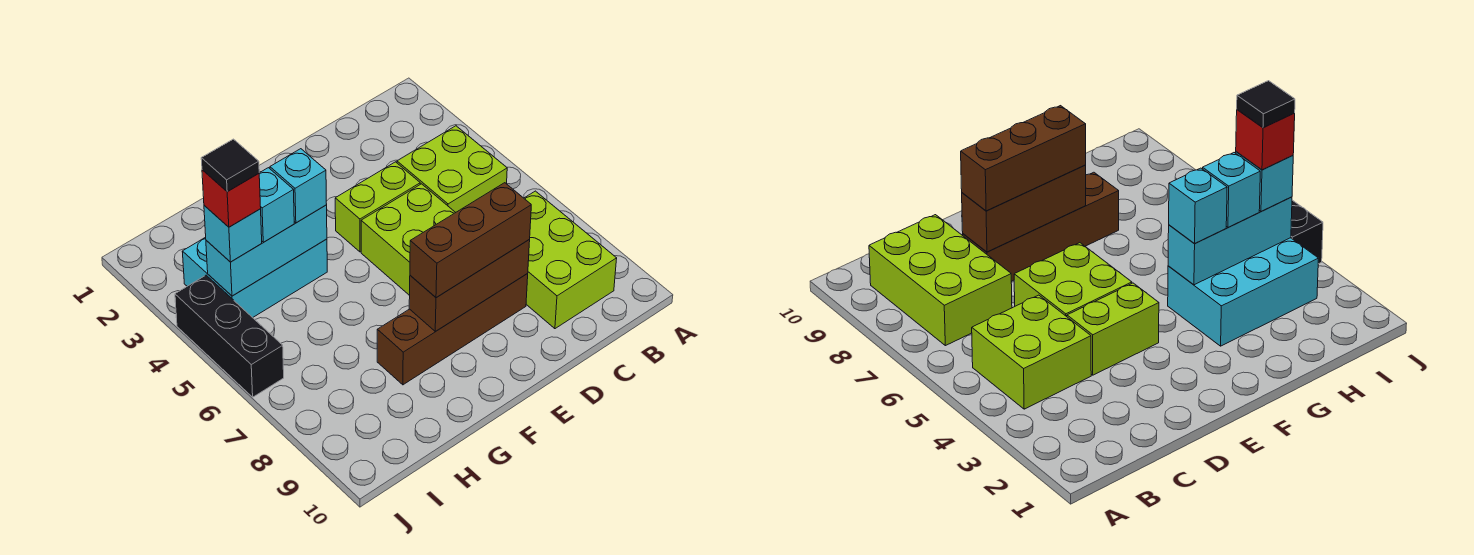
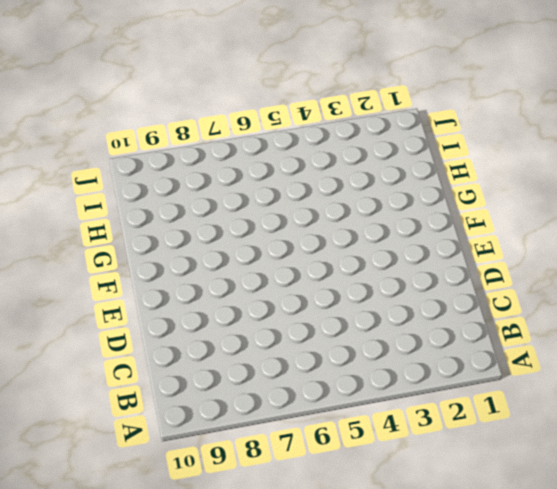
none -> lime brick B4:C5 level 1
none -> lime brick B7:C9 level 1
none -> lime brick D4:E4 level 1

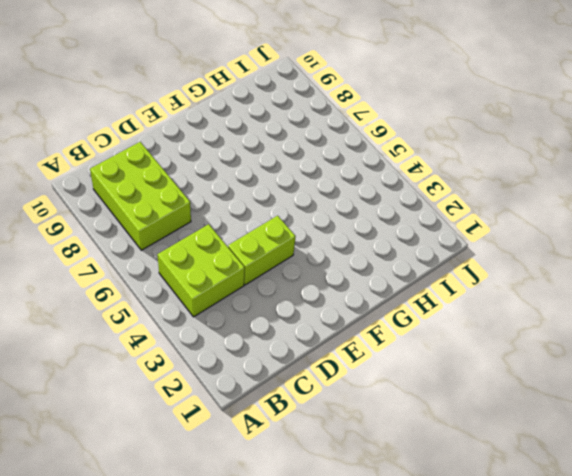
none -> lime brick D5:E6 level 1
none -> brown brick D8:G8 level 1
none -> cyan brick G3:I4 level 1

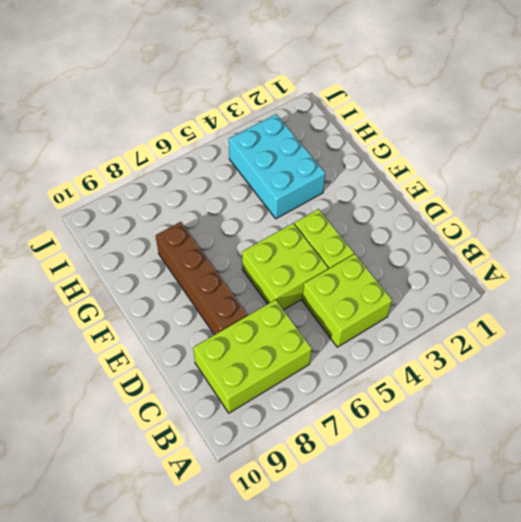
none -> black brick J4:J6 level 1
none -> brown brick D8:F8 level 2
none -> cyan brick G4:I4 level 2

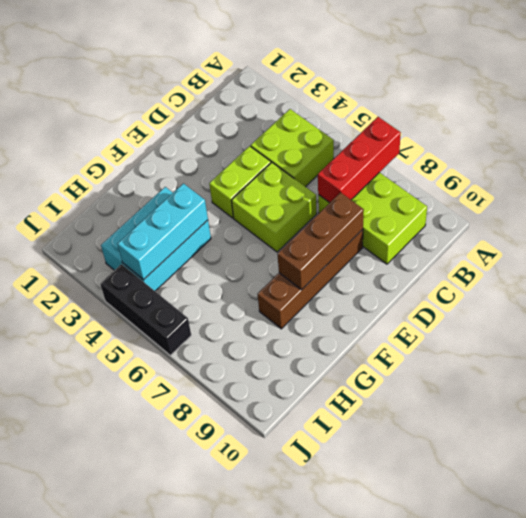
red brick A7:C7 level 2 -> none
none -> brown brick D8:F8 level 3
none -> cyan brick G4 level 3
none -> cyan brick H4 level 3

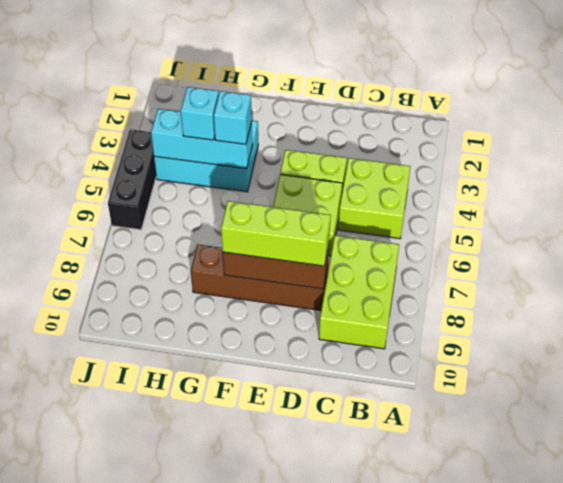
lime brick D8:F8 level 3 -> brown brick D8:F8 level 3
none -> cyan brick I4 level 3
none -> red brick I4 level 4
none -> black tile I4 level 5

